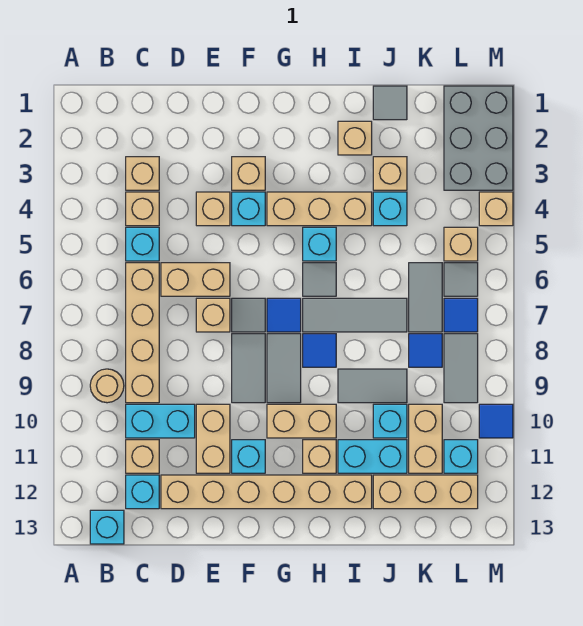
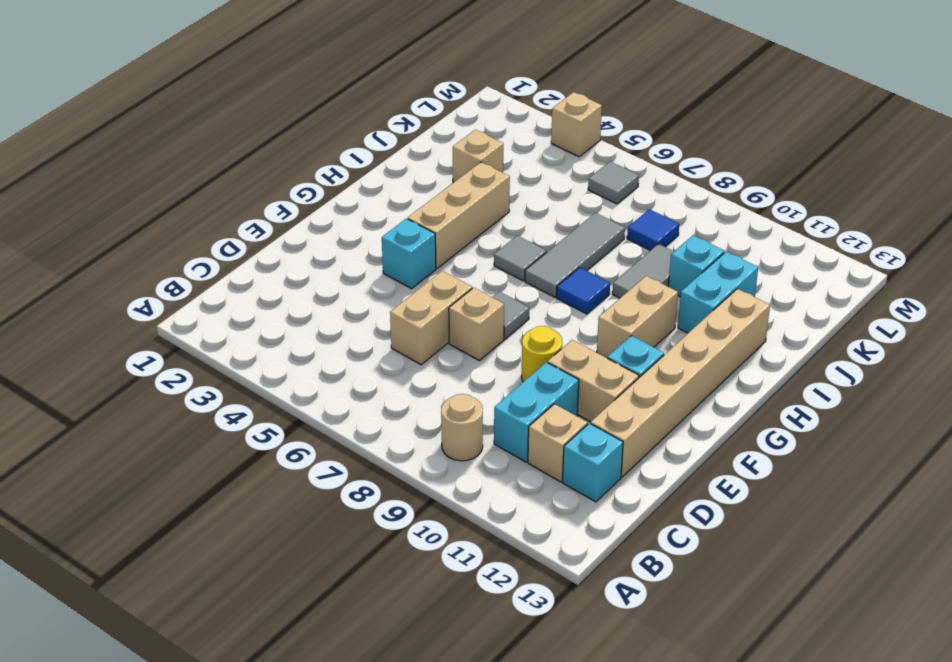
yellow round brick E9 level 1 -> none
none -> cyan brick B13 level 1
none -> tan brick C3 level 1
none -> tan brick C4 level 1
none -> cyan brick C5 level 1

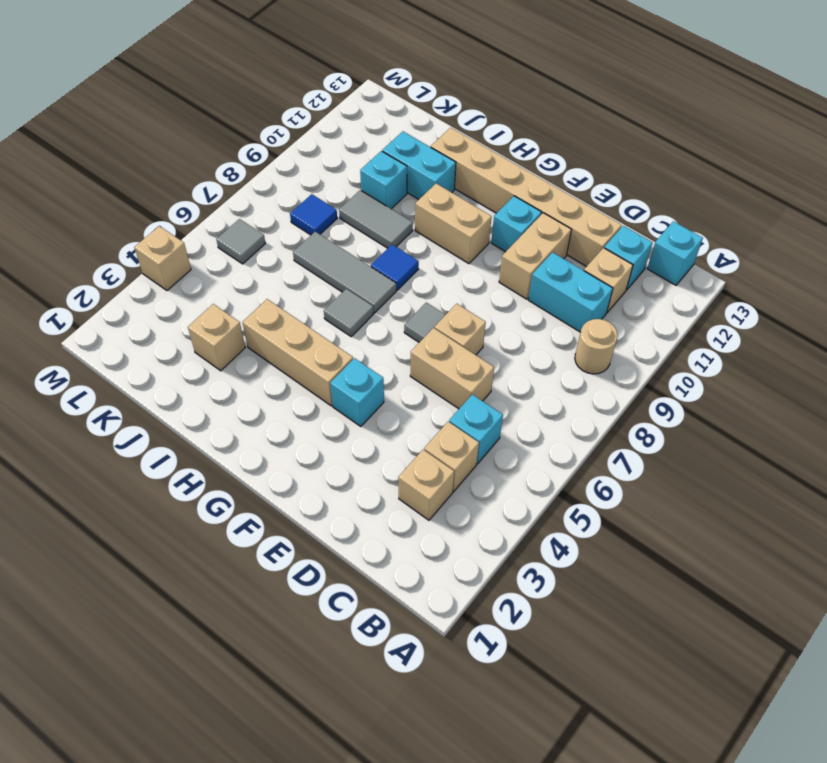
none -> tan brick C6:C9 level 1
none -> tan brick E4 level 1
none -> tan brick F3 level 1
none -> grey tile F8:F9 level 1

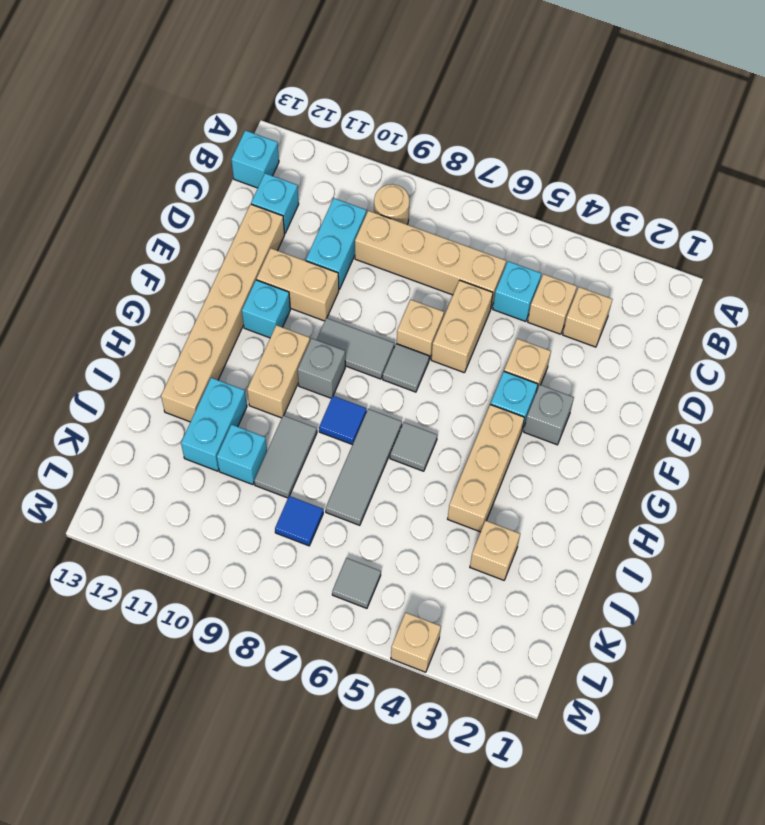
grey brick F3 level 1 -> tan brick F3 level 1
grey brick G9 level 1 -> grey tile G8:G9 level 1
none -> tan brick C11 level 1
none -> blue tile G7 level 1
none -> cyan brick H5 level 1
none -> tan brick H11 level 1

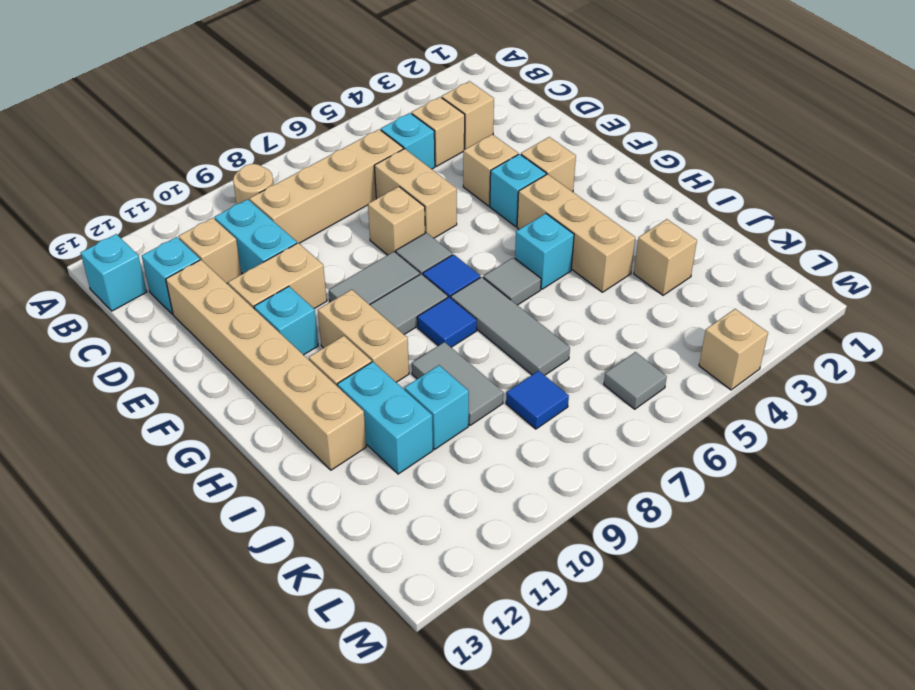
none -> tan brick I2 level 1
none -> grey tile J1 level 1
none -> cyan brick J4 level 1
none -> tan brick J12:L12 level 1

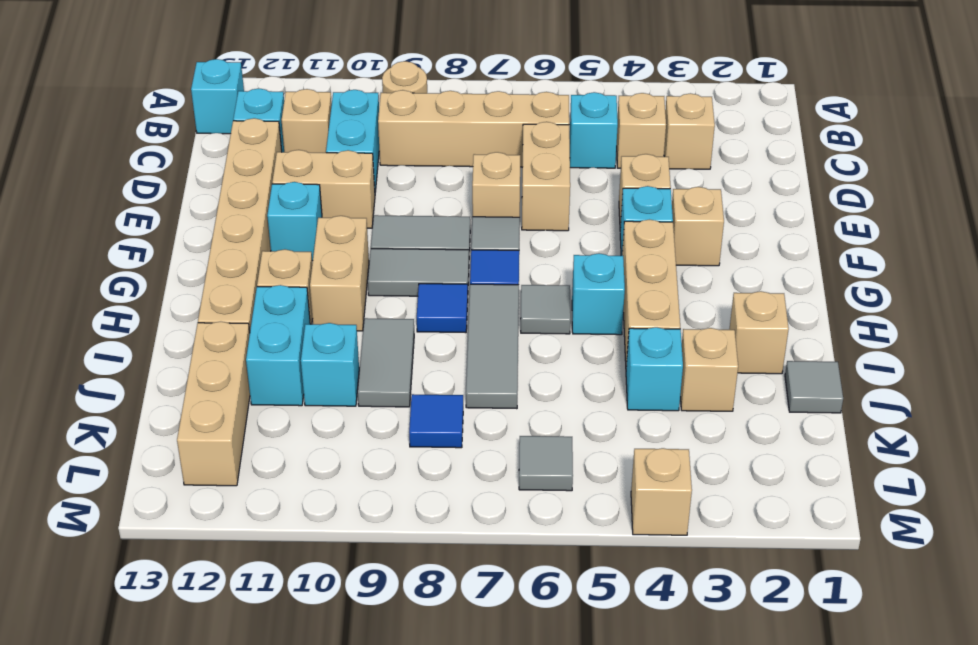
none -> grey tile K6:K7 level 1
none -> tan brick K10:K11 level 1
none -> grey brick L1:M3 level 1
none -> tan brick L5 level 1

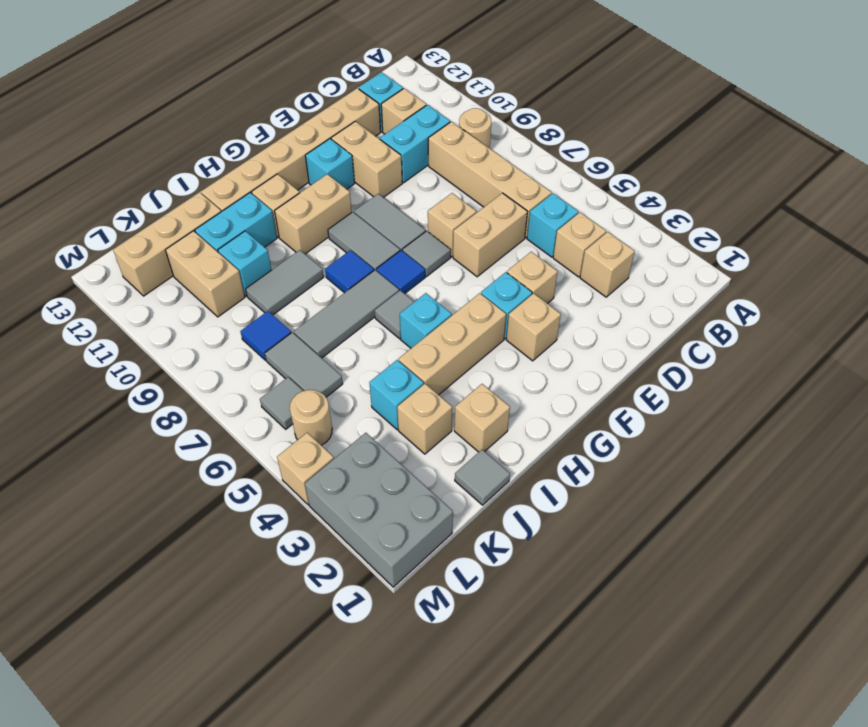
tan round brick L5 level 1 -> tan brick L5 level 1
none -> cyan brick B13 level 1
none -> blue tile L7 level 1
none -> grey tile L8:L9 level 1
none -> cyan brick L11 level 1

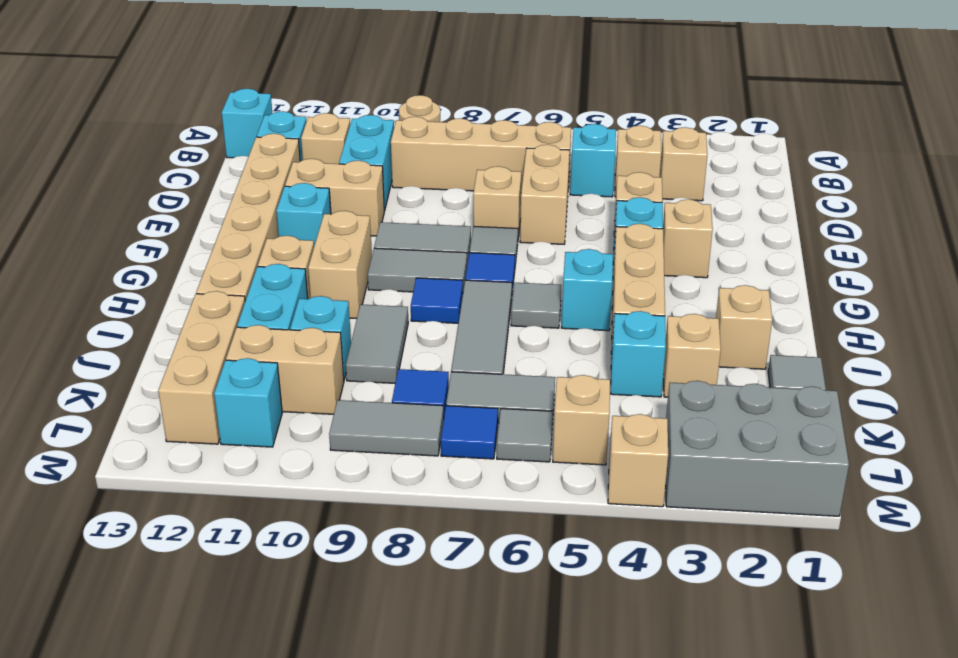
none -> blue tile M10 level 1

